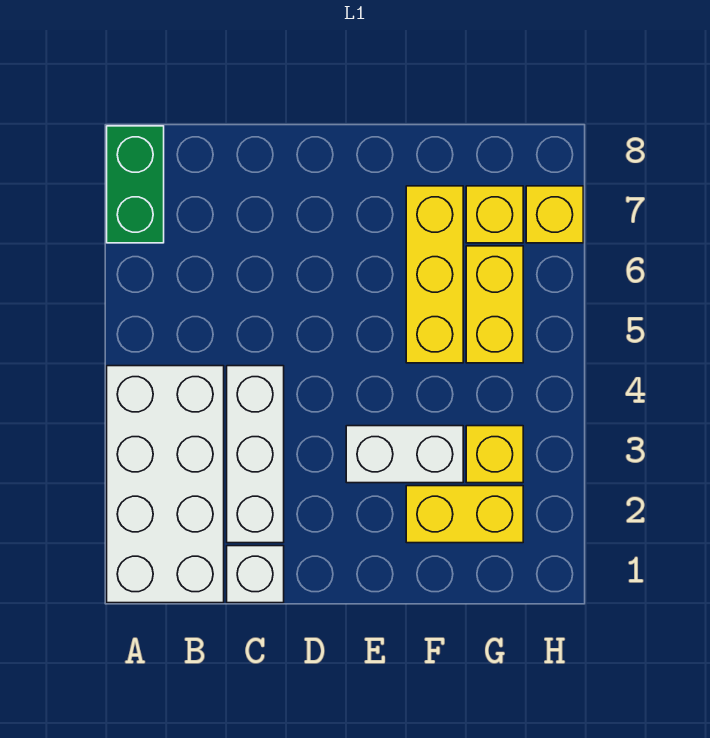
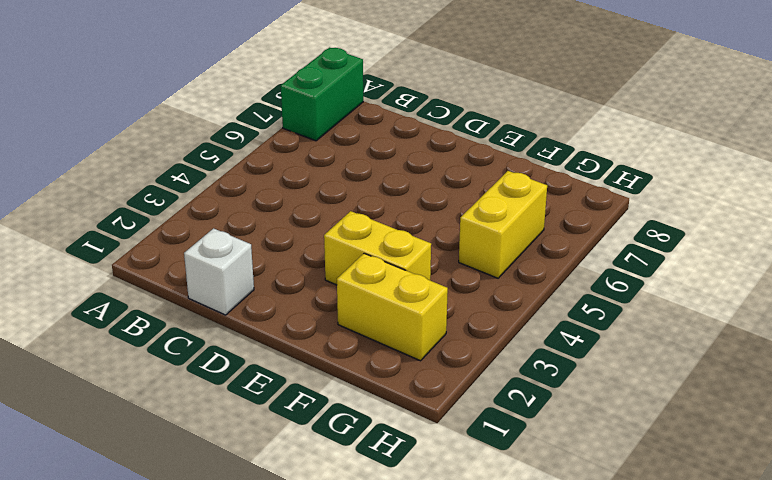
yellow brick E3:F3 level 1 -> white brick E3:F3 level 1
none -> white brick A1:B4 level 1
none -> white brick C2:C4 level 1

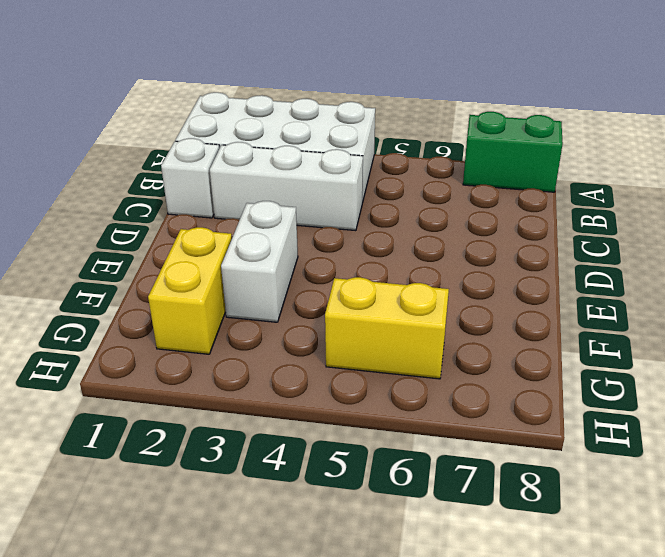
none -> yellow brick F5:F7 level 1
none -> yellow brick G3 level 1

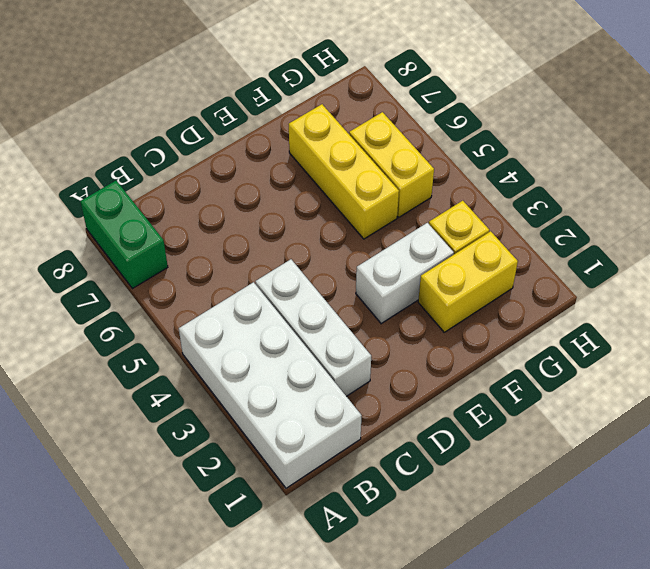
none -> white brick C1 level 1
none -> yellow brick G7 level 1

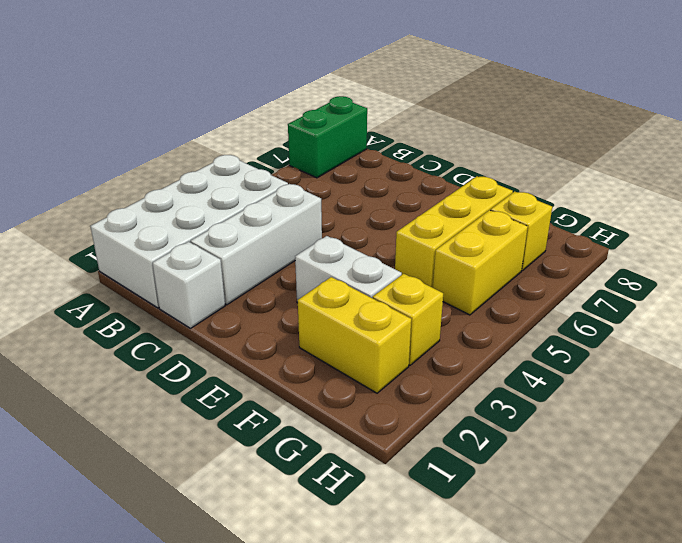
none -> yellow brick H7 level 1

